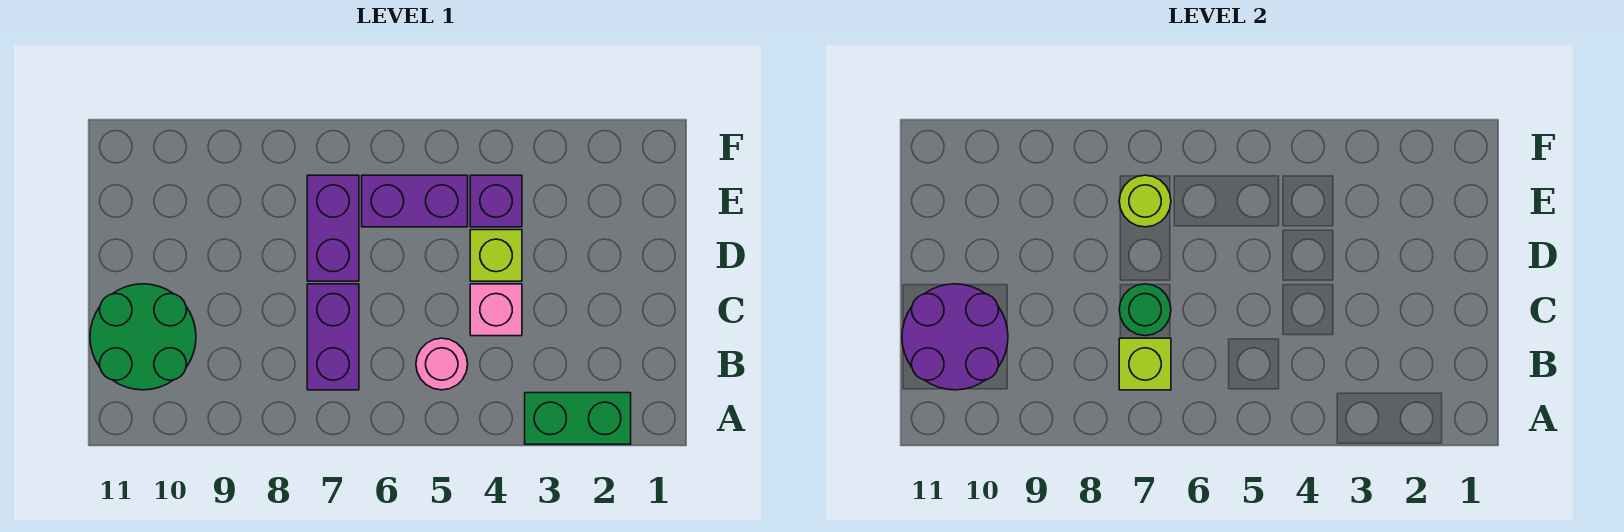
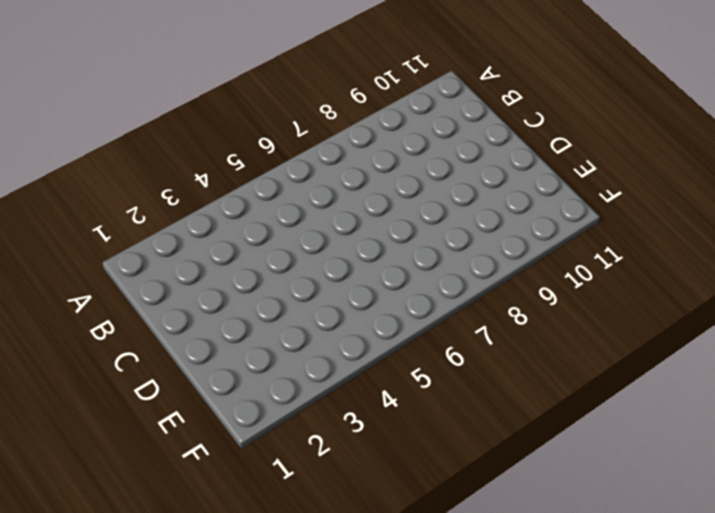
none -> green brick A2:A3 level 1
none -> pink round brick B5 level 1
none -> purple brick B7:C7 level 1

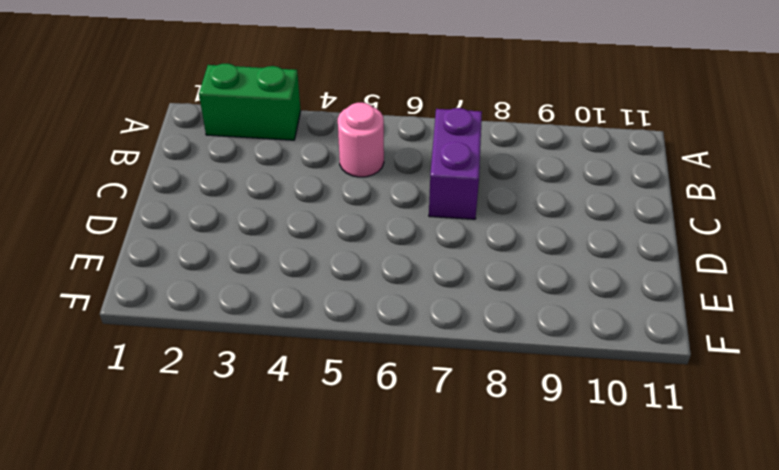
none -> green round brick B10:C11 level 1
none -> pink brick C4 level 1
none -> lime brick D4 level 1

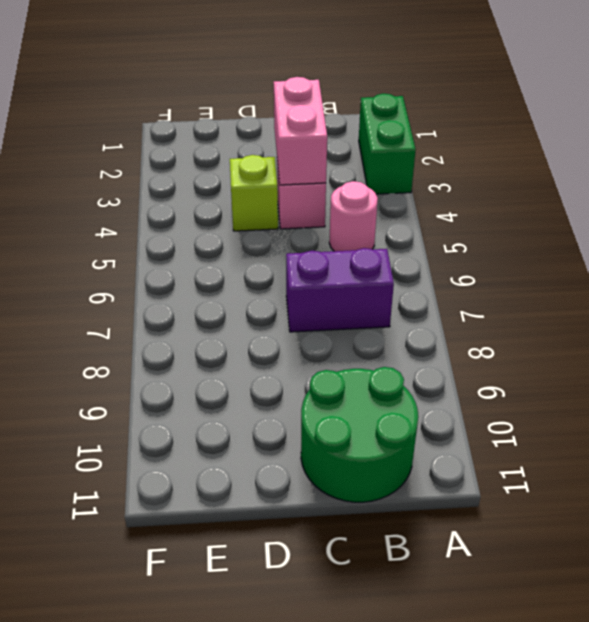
pink brick C3:C4 level 2 -> none
none -> purple brick D7:E7 level 1
none -> purple brick E4 level 1
none -> purple brick E5:E6 level 1

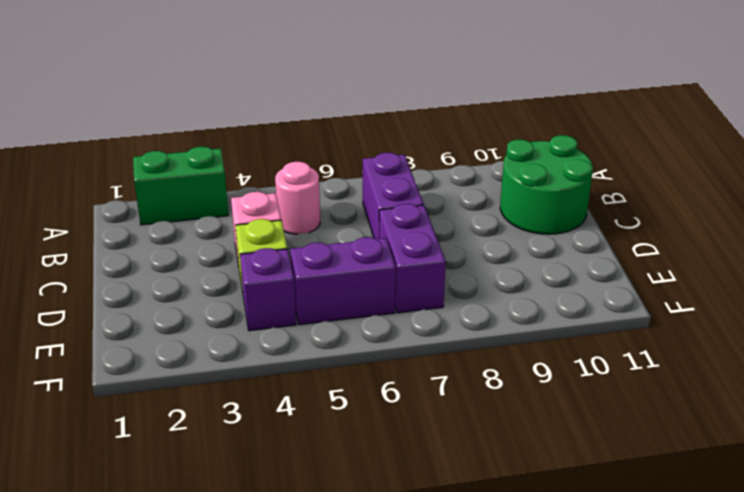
none -> lime brick B7 level 2
none -> purple round brick B10:C11 level 2
none -> green round brick C7 level 2

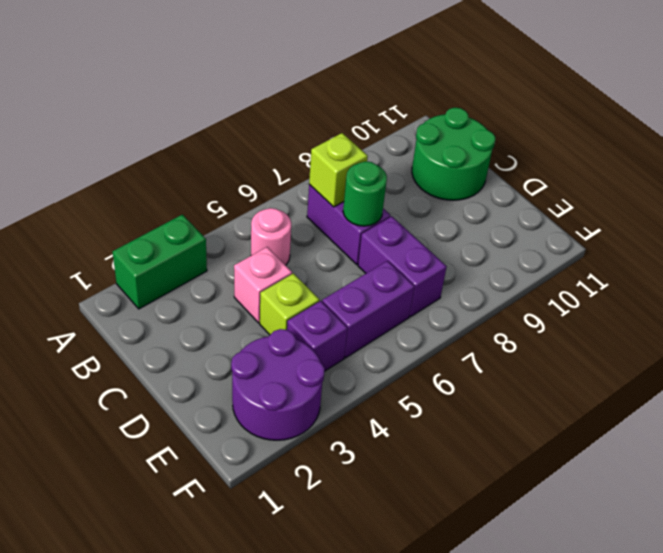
purple round brick E2:F3 level 1 -> purple round brick B10:C11 level 2
none -> lime round brick E7 level 2

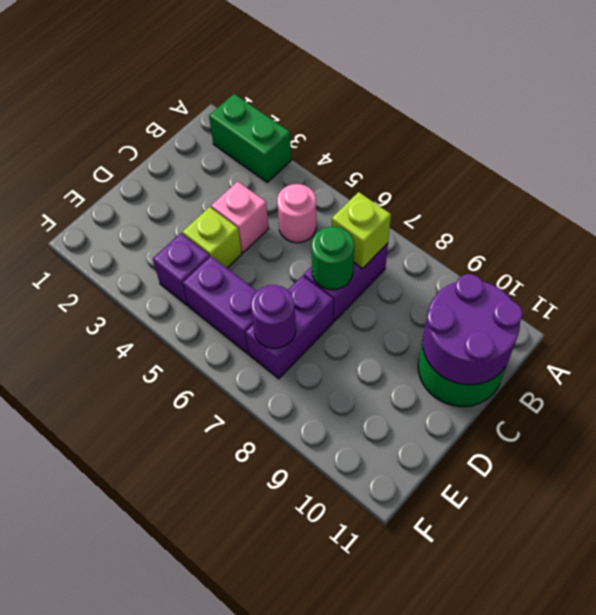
purple round brick E7 level 2 -> lime round brick E7 level 2

